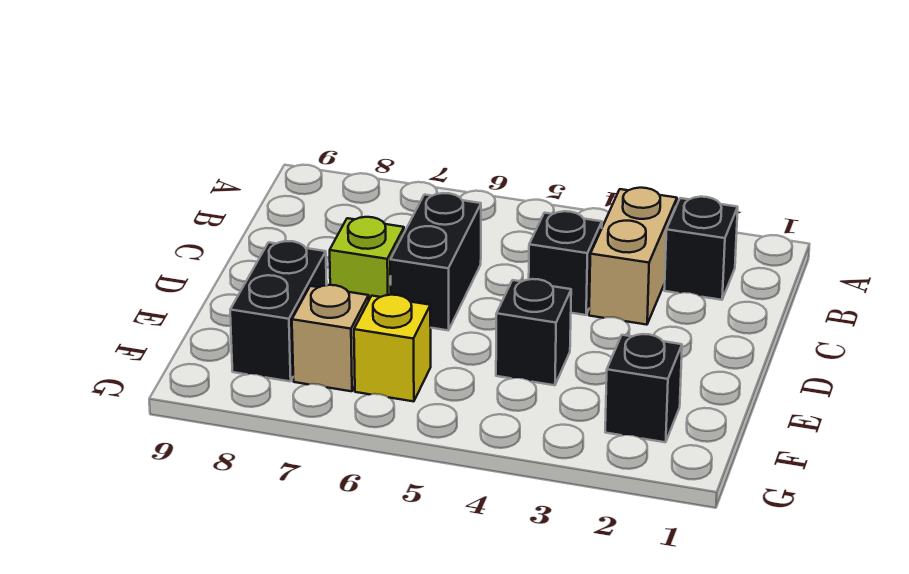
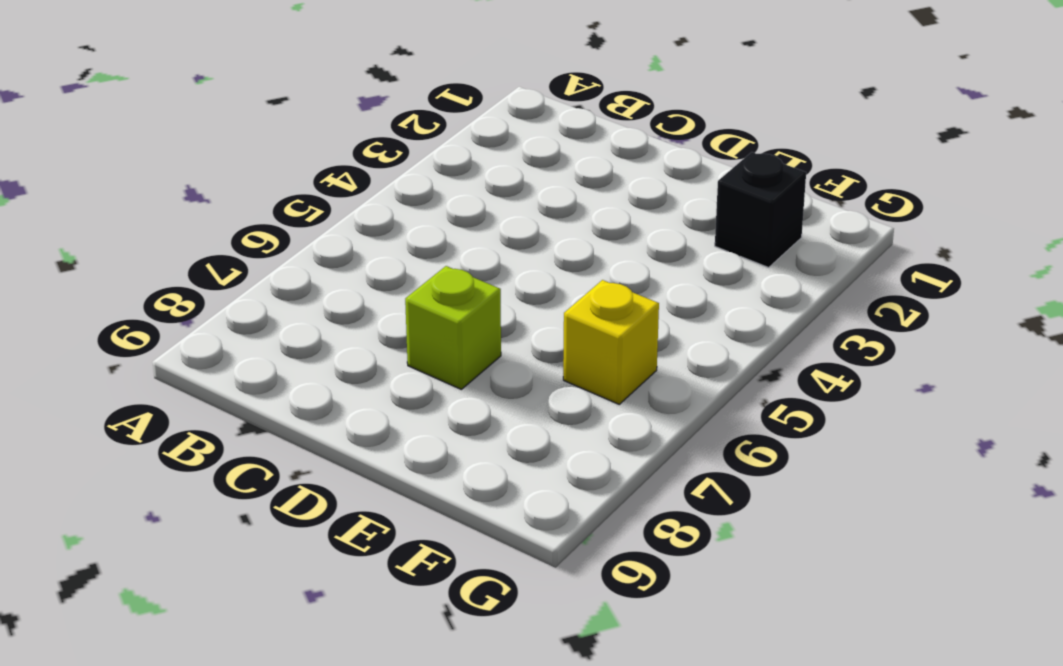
none -> black brick B2 level 1
none -> tan brick B3:C3 level 1

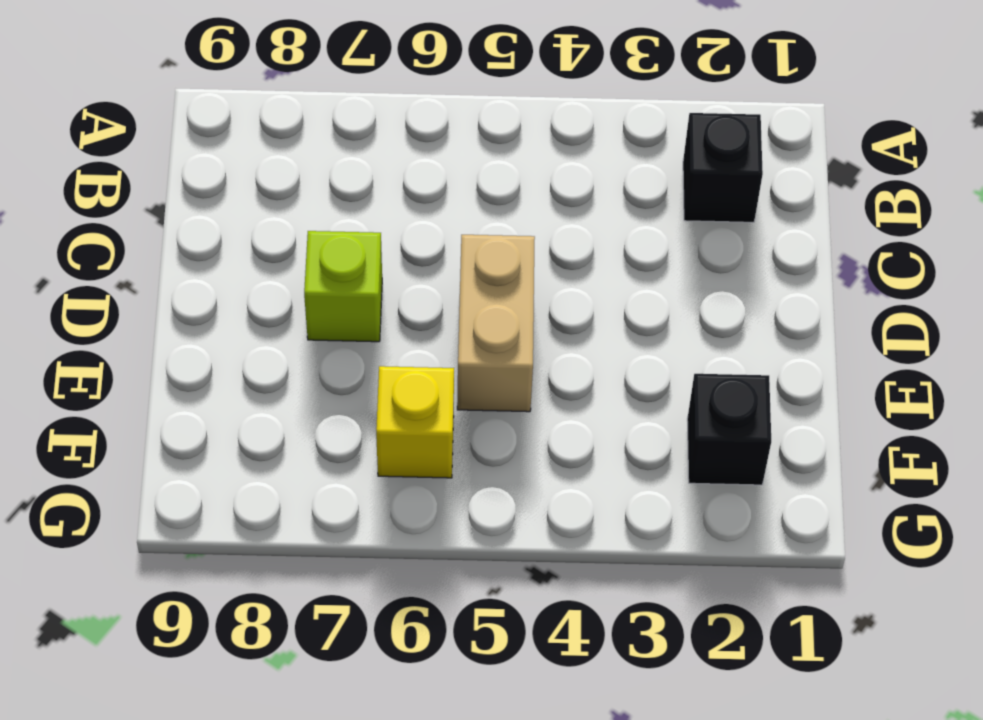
tan brick D5:E5 level 1 -> tan brick B3:C3 level 1
none -> black brick C4 level 1
none -> black brick C6:D6 level 1

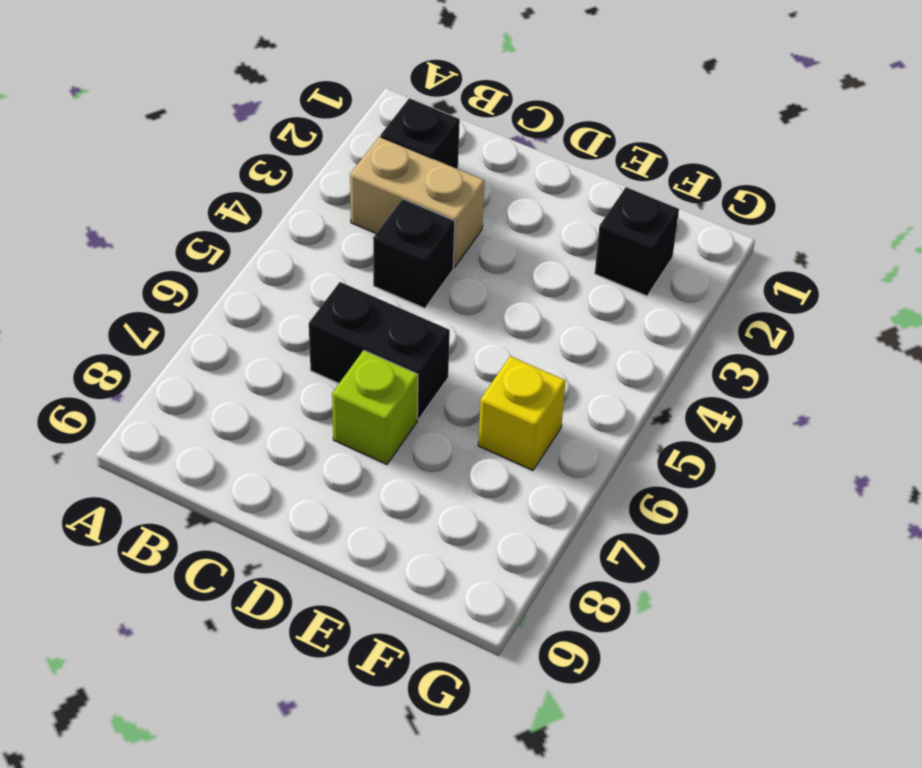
none -> black brick E4 level 1
none -> black brick E8:F8 level 1

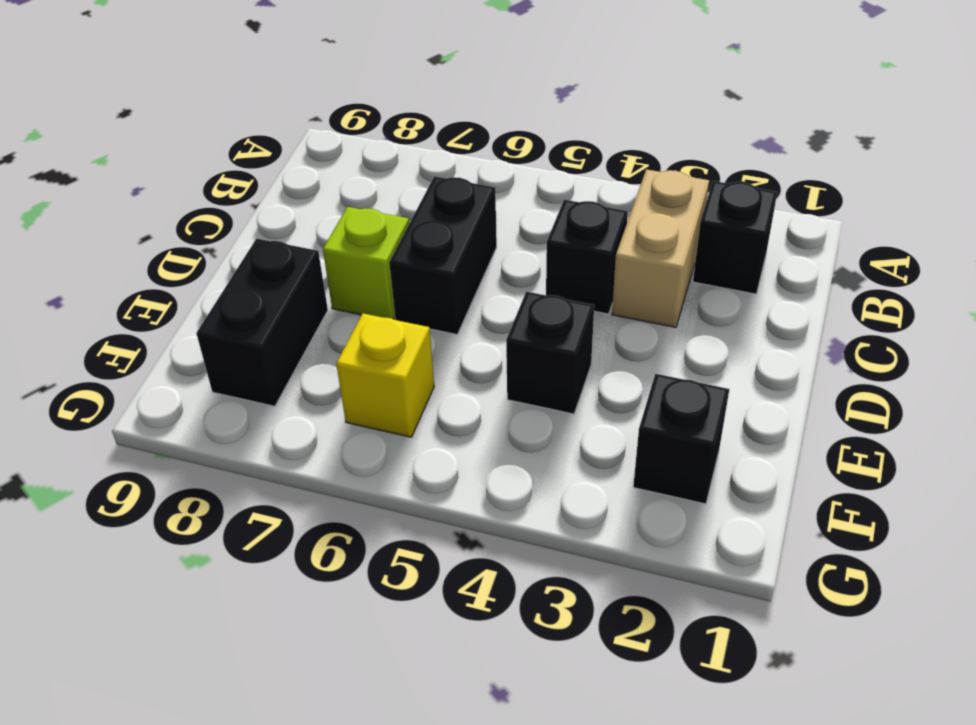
none -> tan brick F7 level 1

